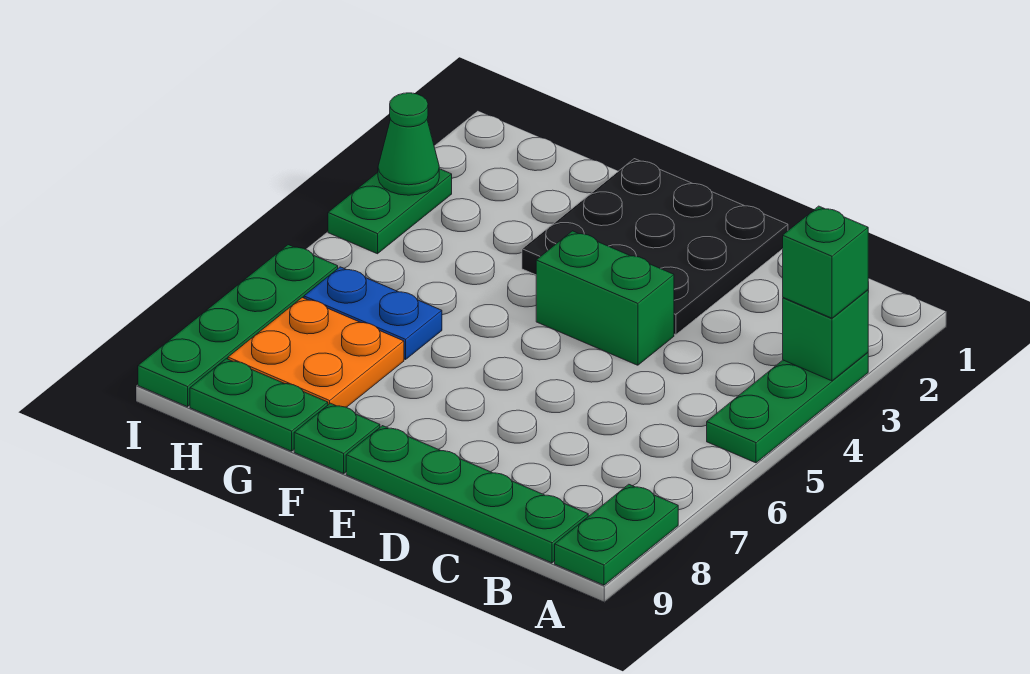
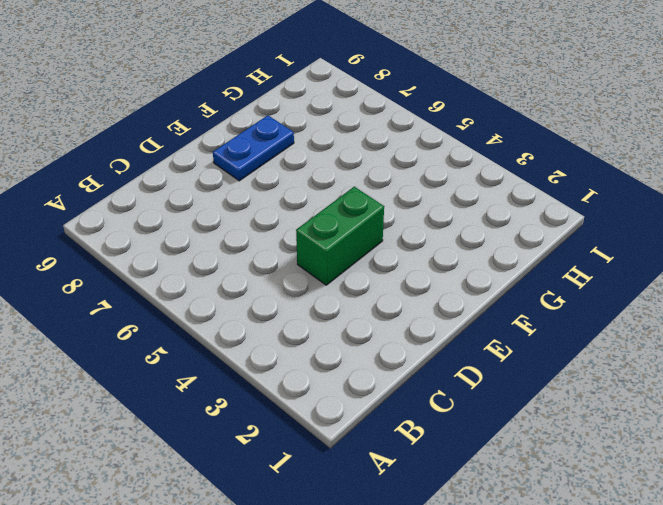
blue plate E8:F8 level 1 -> blue plate G6:H6 level 1
none -> green plate A3:A5 level 1
none -> green plate A8:A9 level 1
none -> green plate B9:E9 level 1

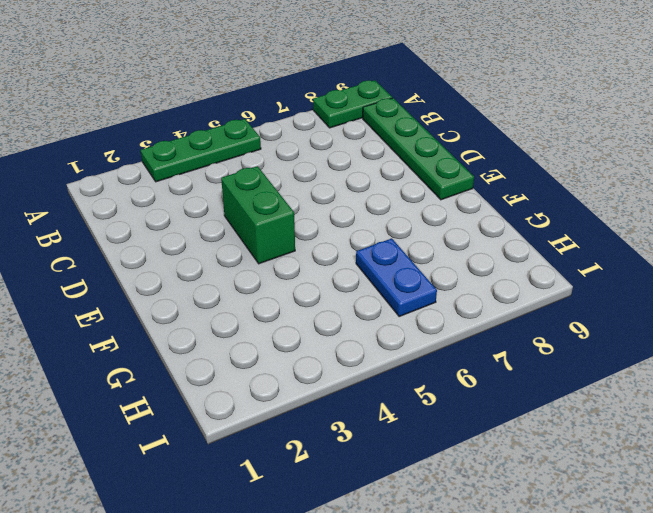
none -> black plate D1:F3 level 1
none -> green plate F9 level 1
none -> orange plate G7:H8 level 1

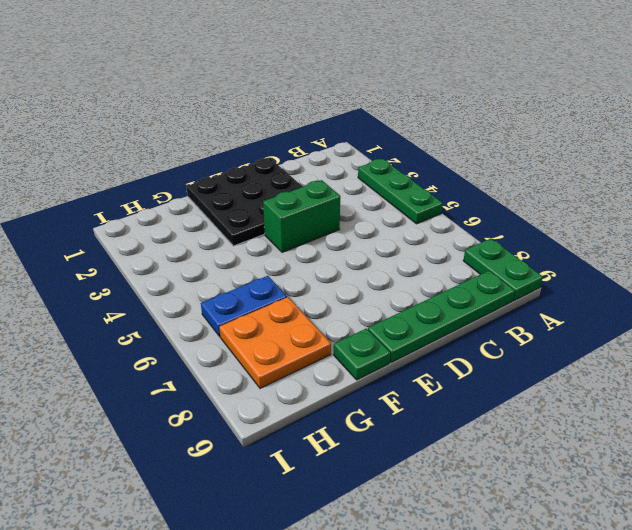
none -> green plate G9:H9 level 1
none -> green plate I3:I4 level 1
none -> green plate I6:I9 level 1

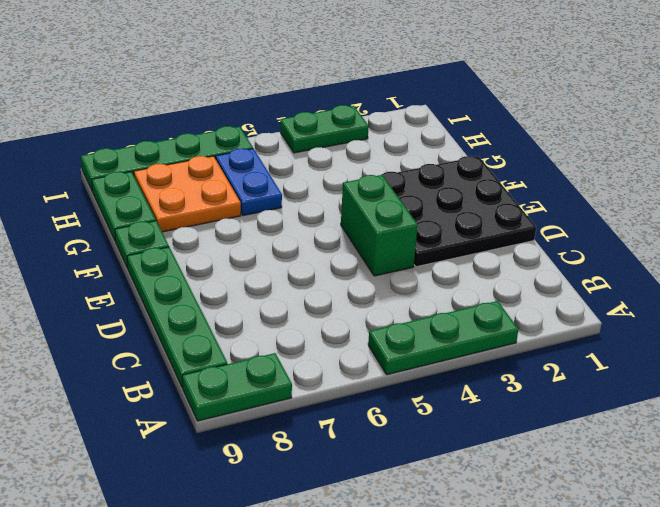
none -> green brick A3 level 2
none -> green cone I3 level 2
none -> green brick A3 level 3

